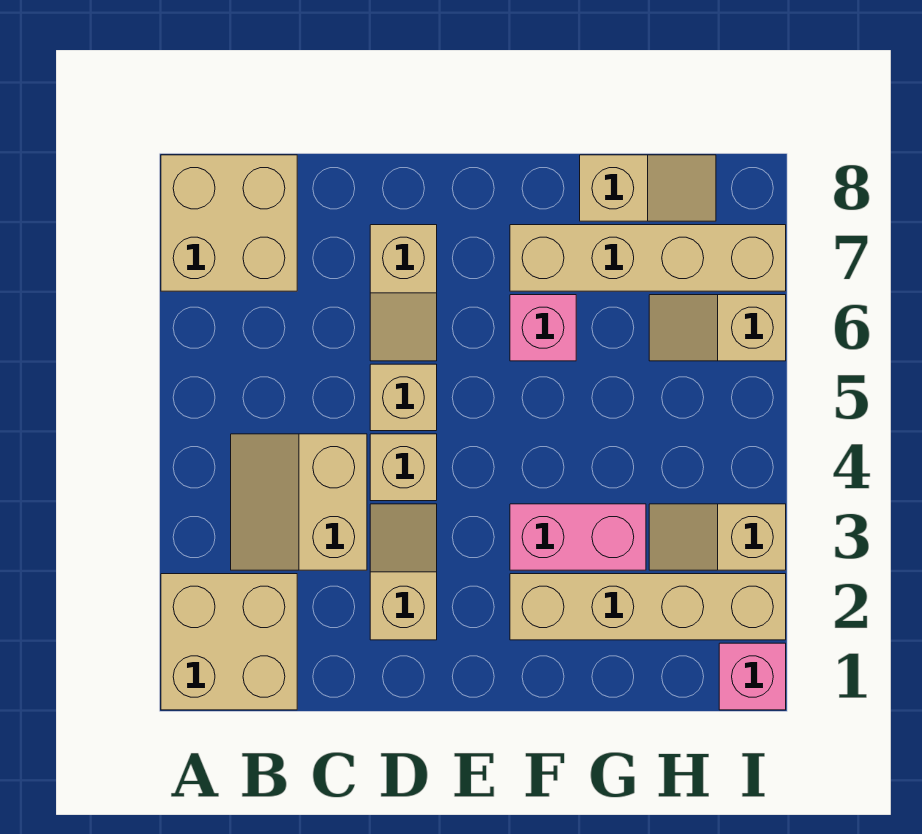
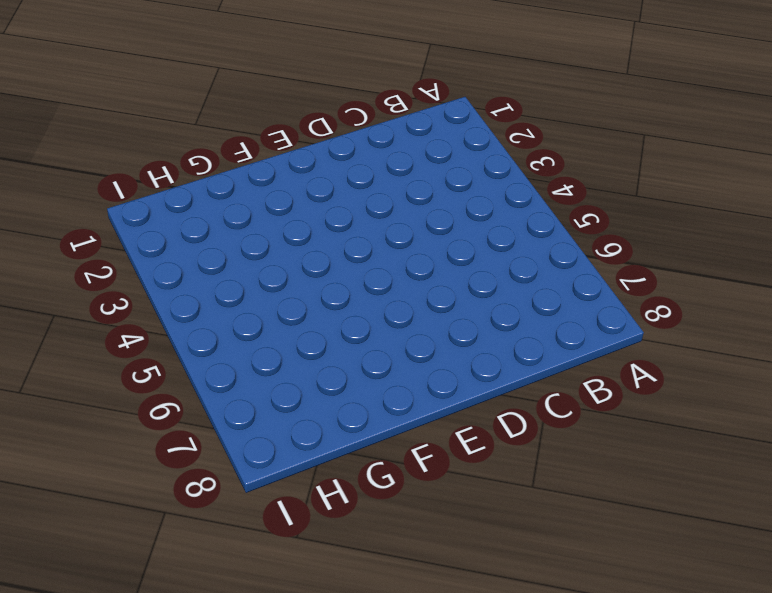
none -> tan brick A1:B2 level 1
none -> tan brick A7:B8 level 1
none -> tan slope B3:C4 level 1 top C

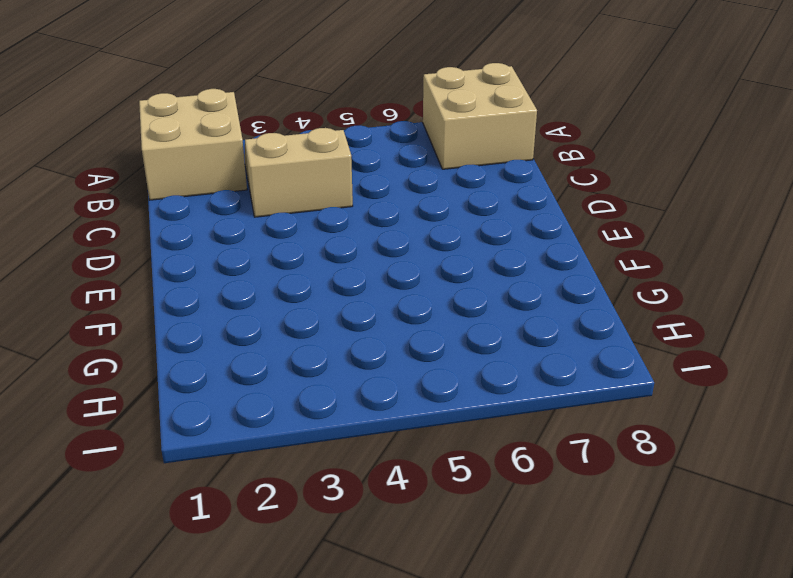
none -> tan slope D2:D3 level 1 top 2
none -> tan brick D4 level 1
none -> tan brick D5 level 1

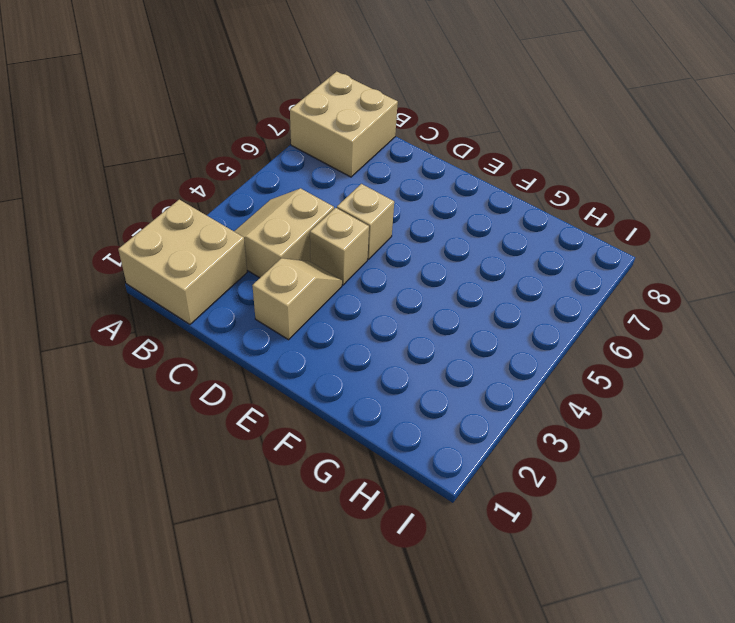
none -> tan slope D6:D7 level 1 top 7
none -> tan brick F2:I2 level 1
none -> pink brick F3:G3 level 1

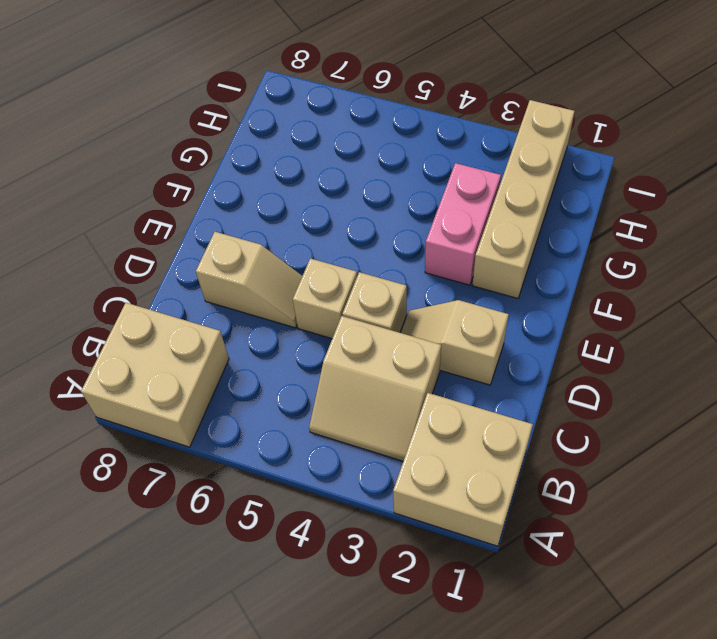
none -> pink brick F6 level 1
none -> tan brick F7:I7 level 1
none -> tan slope G8:H8 level 1 top G

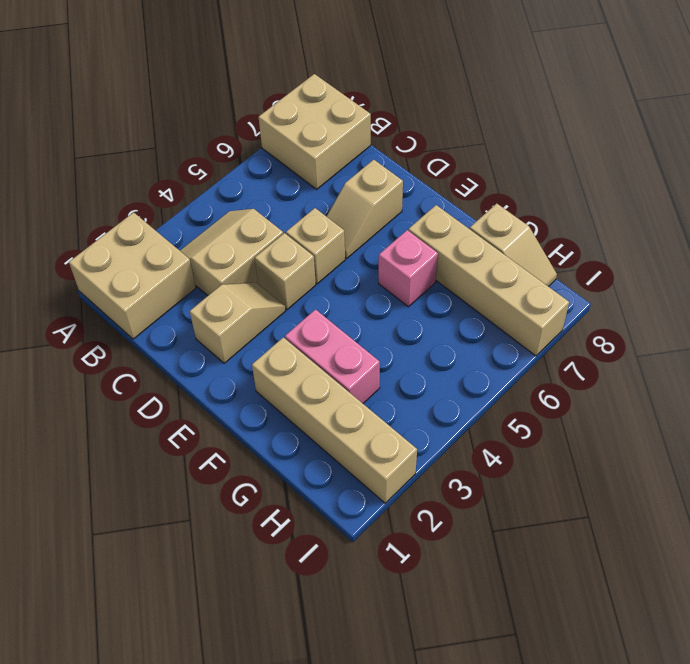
none -> tan slope H3:I3 level 1 top I
none -> tan slope H6:I6 level 1 top I
none -> pink brick I1 level 1

